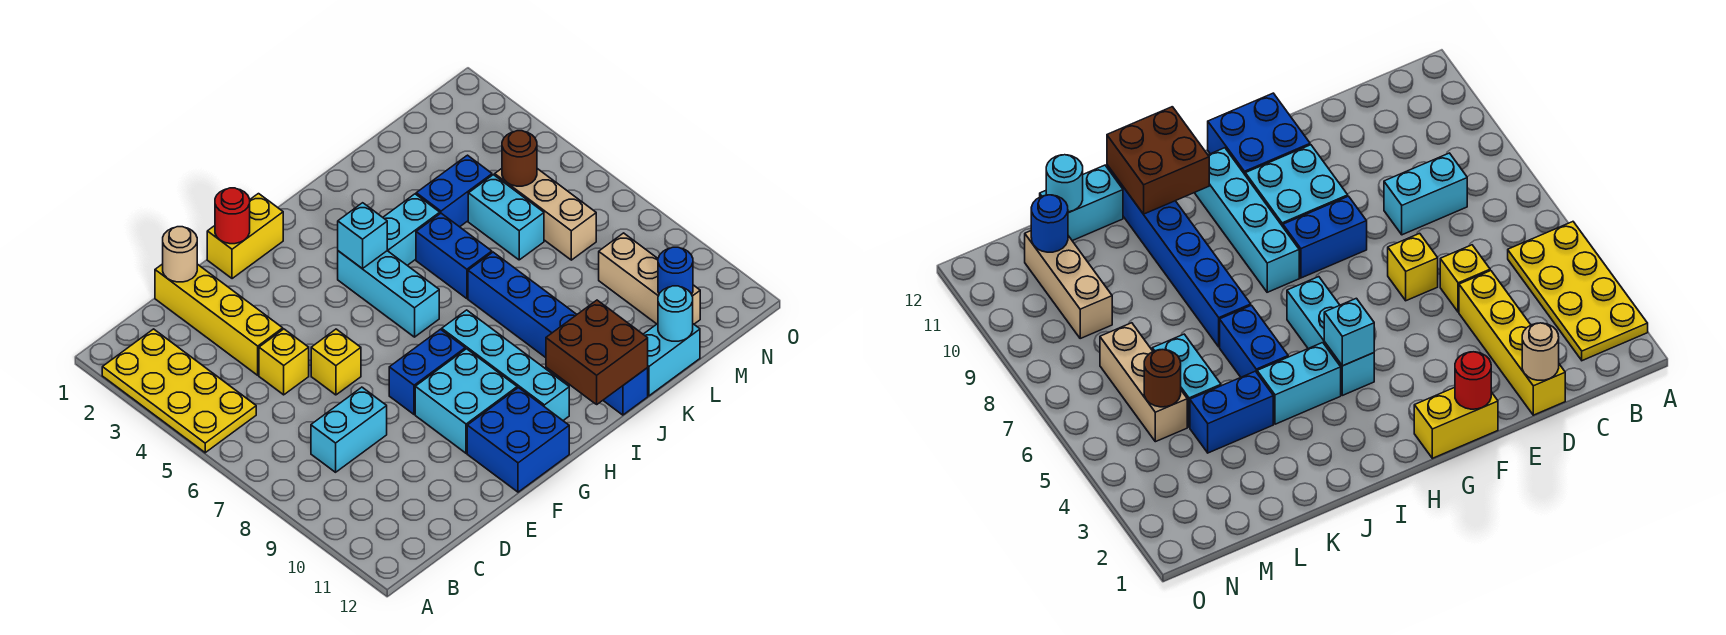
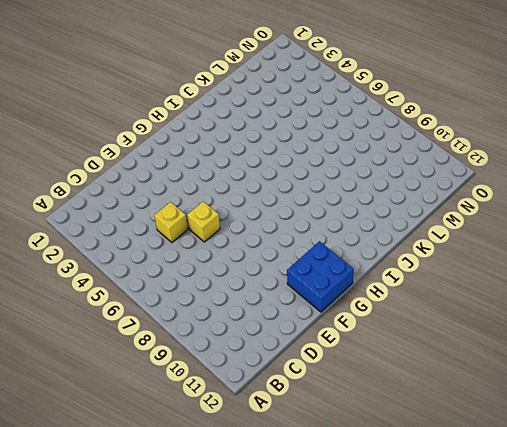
none -> yellow plate A2:B5 level 1
none -> cyan brick C8:D8 level 1
none -> yellow brick D1:D4 level 1

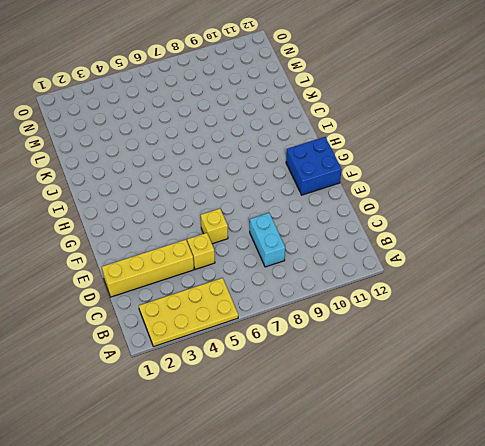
none -> yellow brick F1:G1 level 1
none -> blue brick F8:G8 level 1
none -> cyan brick F9:G10 level 1

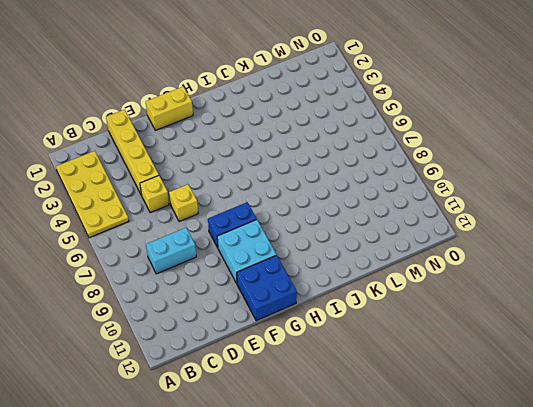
none -> cyan brick H4:H6 level 1
none -> cyan brick H8:H11 level 1
none -> cyan brick I4:J4 level 1

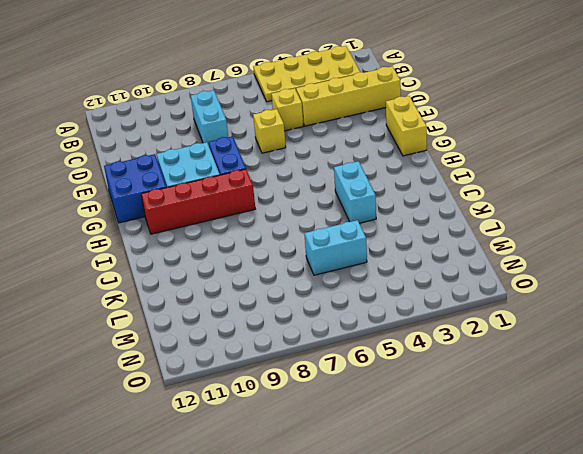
red brick H8:H11 level 1 -> cyan brick H8:H11 level 1
none -> cyan brick H4:H6 level 1
none -> blue brick J5:J6 level 1
none -> blue brick J7:J12 level 1

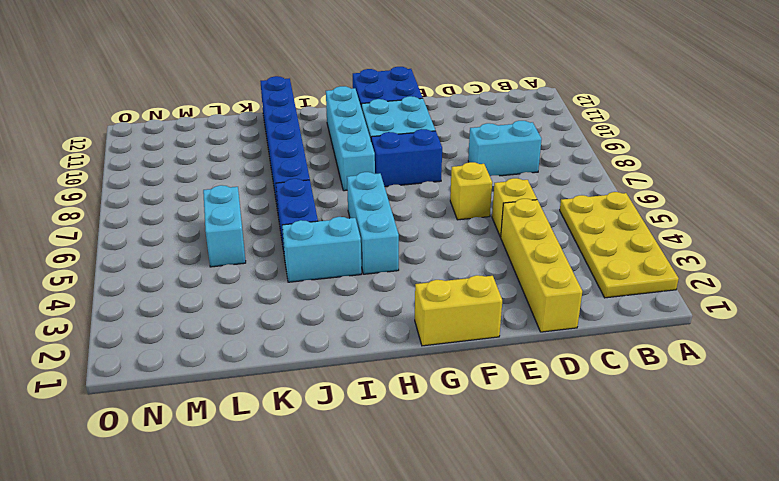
none -> blue brick K4:L4 level 1
none -> cyan brick K12:L12 level 1
none -> tan brick M5:M7 level 1

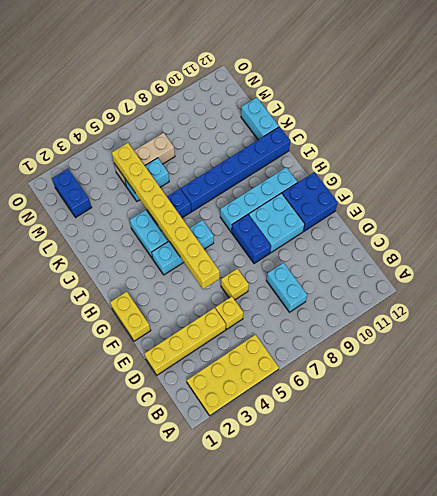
yellow brick F5:M5 level 2 -> brown round brick M5 level 2
blue brick M2:N2 level 1 -> blue brick K4:L4 level 1
none -> tan brick M9:M11 level 1
none -> tan round brick D1 level 2
none -> red round brick F1 level 2

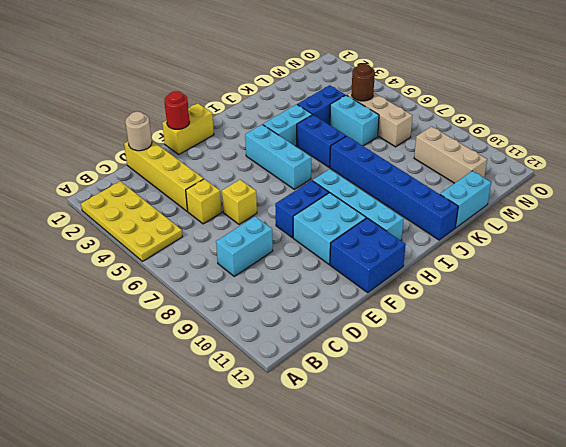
none -> cyan brick H4 level 2
none -> brown brick I11:J12 level 2
none -> cyan round brick L12 level 2

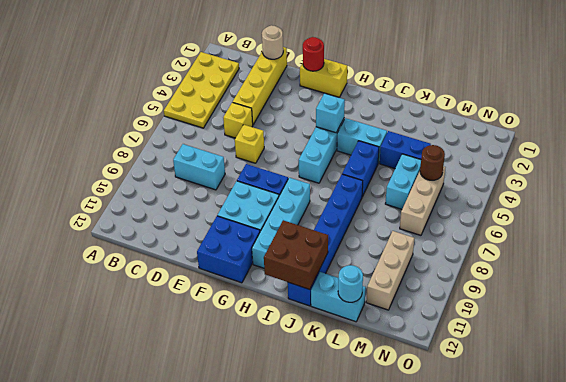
none -> blue round brick M11 level 2

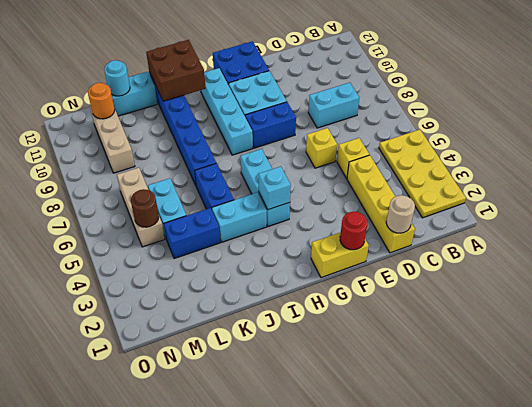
orange round brick M11 level 2 -> blue round brick M11 level 2

